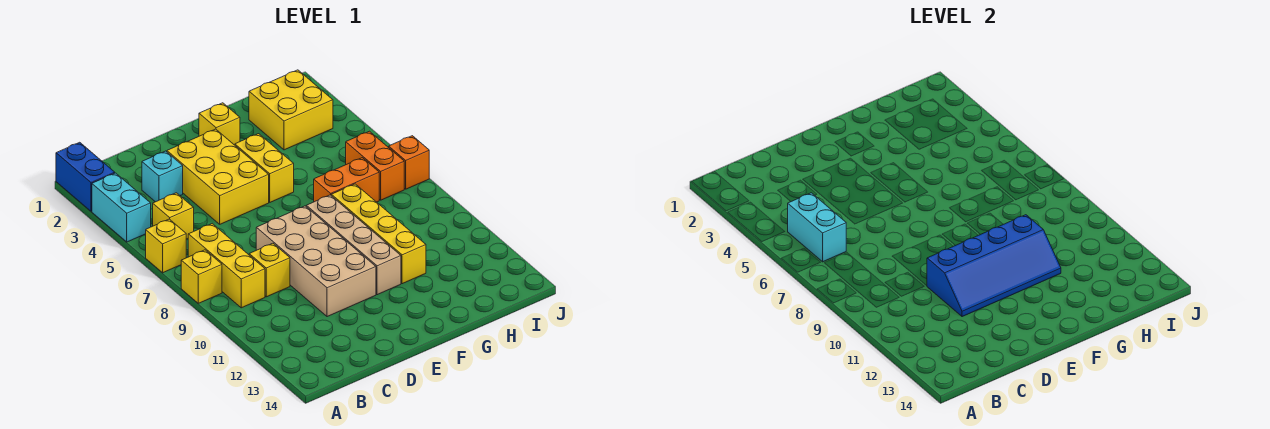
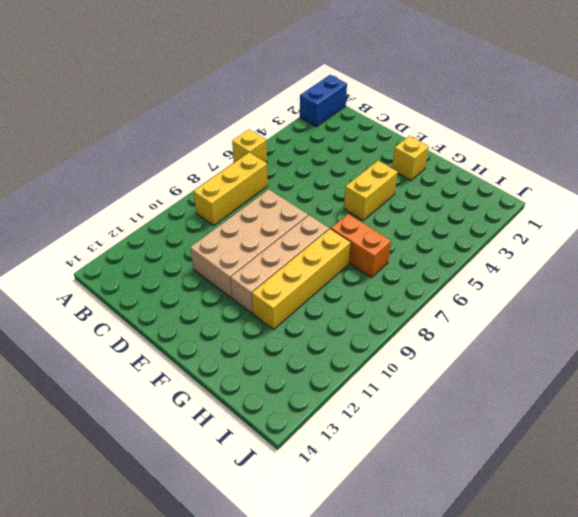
none -> cyan brick A3:A4 level 1
none -> yellow brick A8 level 1
none -> yellow brick B5 level 1

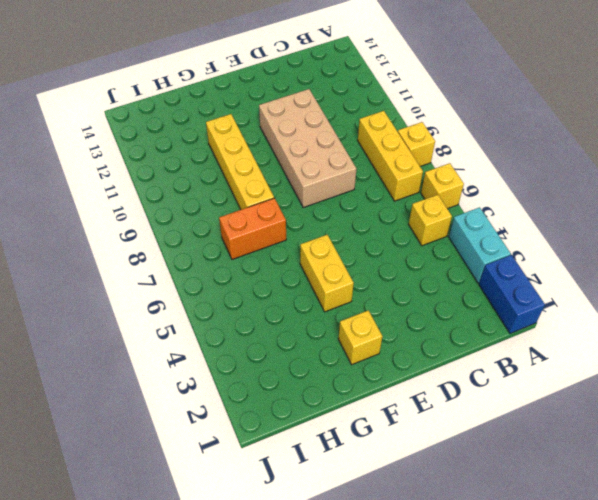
none -> cyan brick C3 level 1
none -> yellow brick C9 level 1
none -> yellow brick D3:E5 level 1

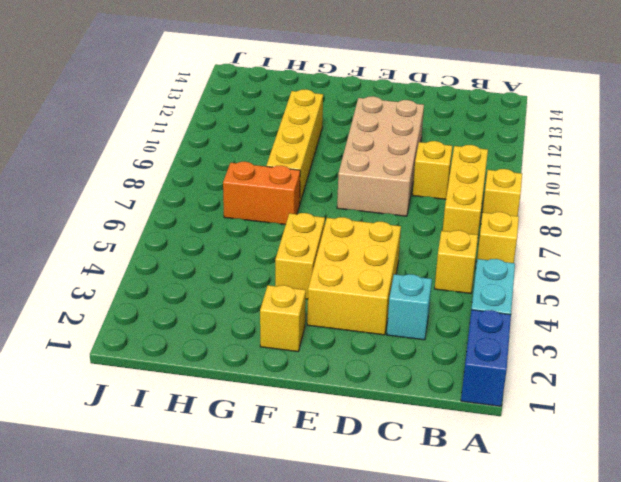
none -> tan brick F8:F11 level 1
none -> yellow brick H2:I3 level 1
none -> orange brick I6:I7 level 1

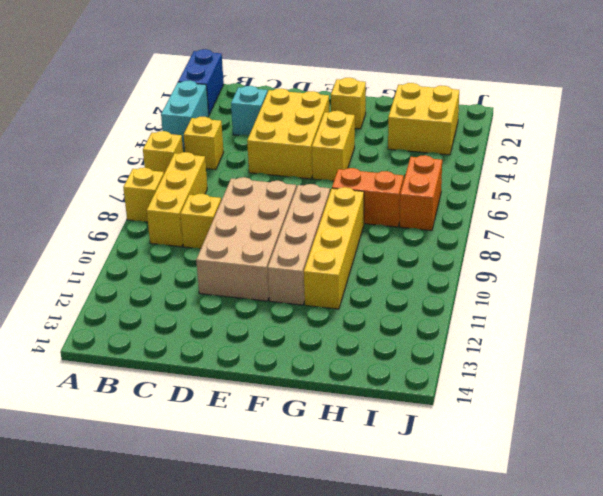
none -> orange brick J7 level 1
none -> cyan brick B5:B6 level 2
none -> blue slope D10:G11 level 2 top 10

